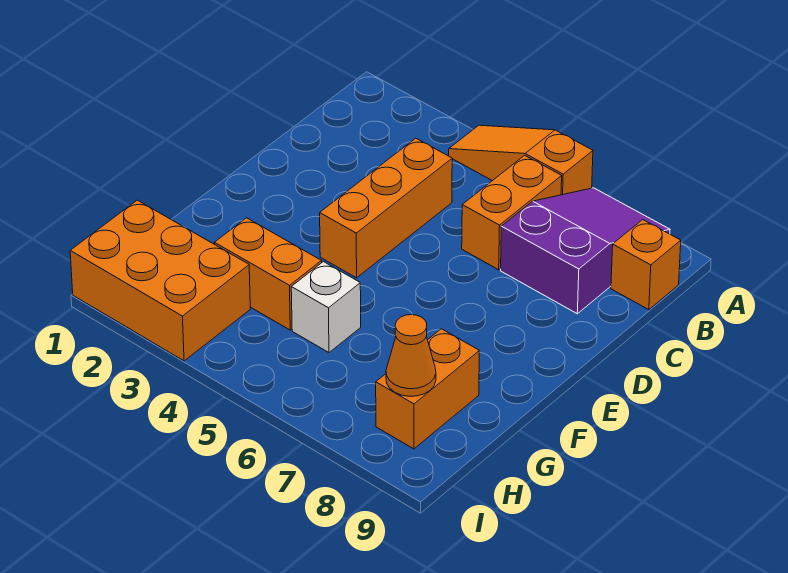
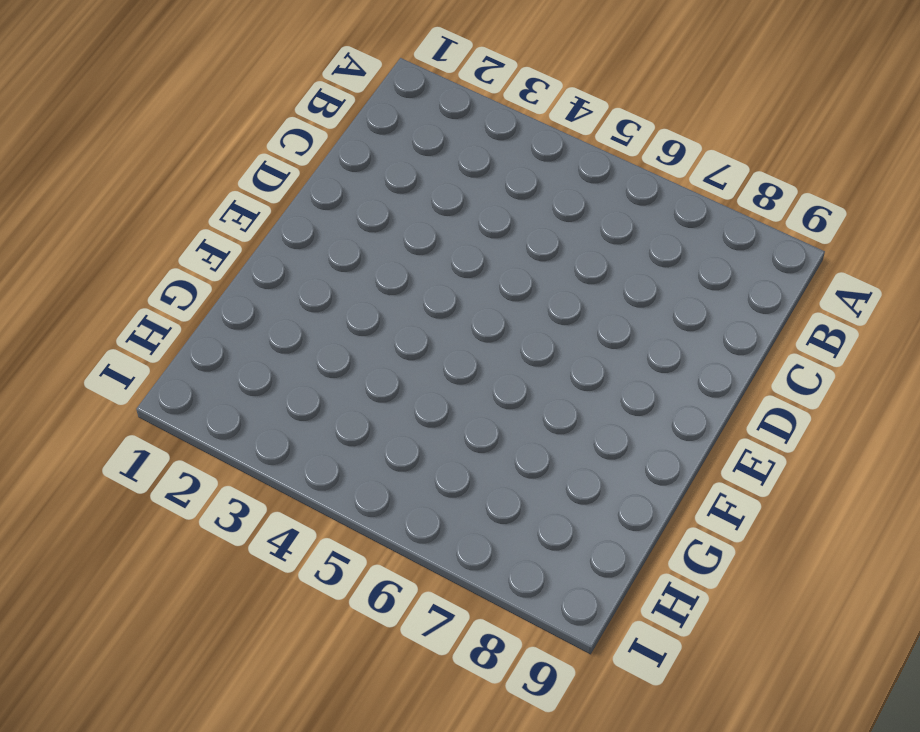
none -> orange slope A4:A6 level 1 top 6
none -> purple slope A7:C8 level 1 top C

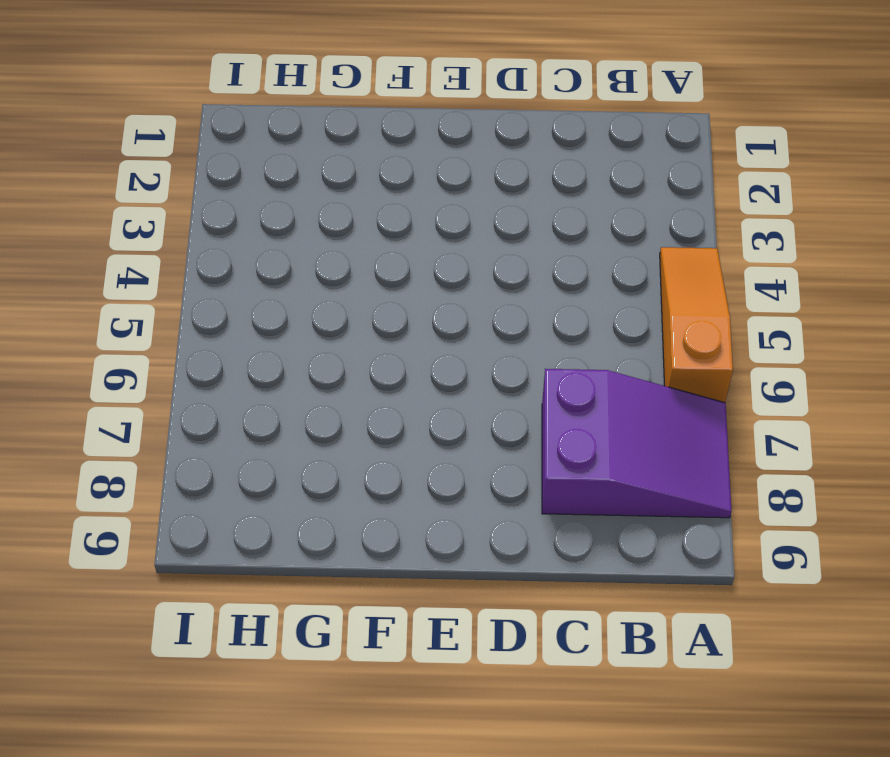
none -> orange brick B6:C6 level 1
none -> orange brick B9 level 1

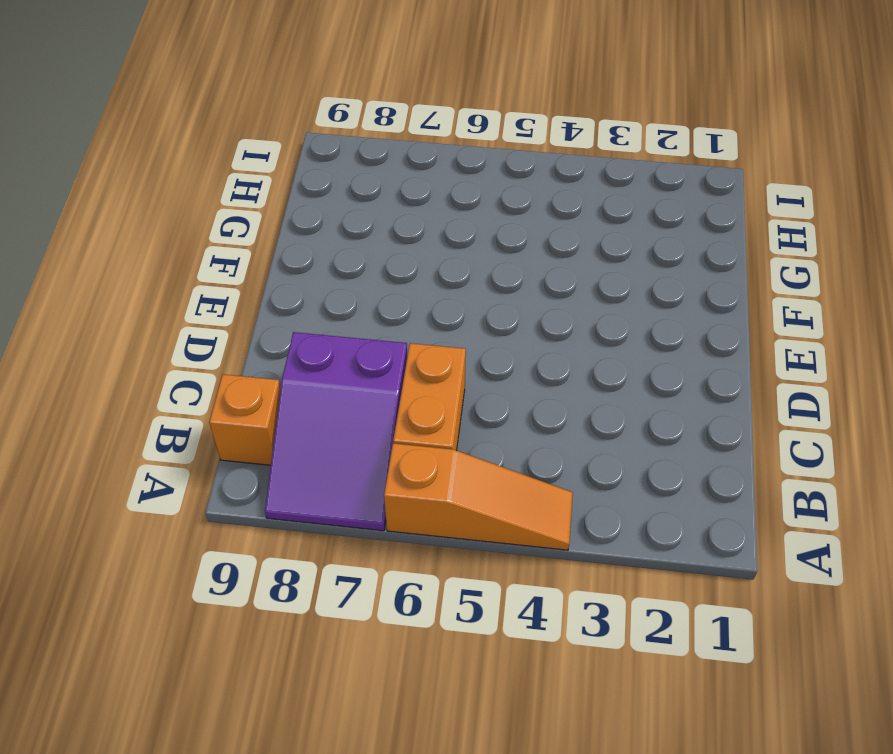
none -> orange brick C4:E4 level 1
none -> orange brick G3:G4 level 1

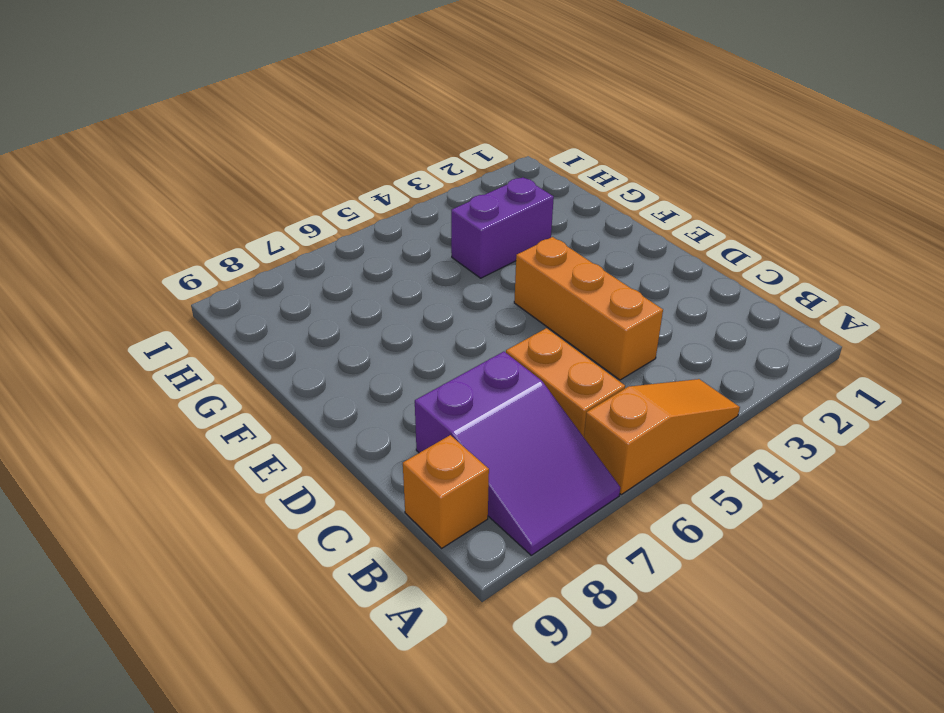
purple brick G3:G4 level 1 -> orange brick G3:G4 level 1
none -> white brick G5 level 1
none -> orange brick G8:H8 level 1

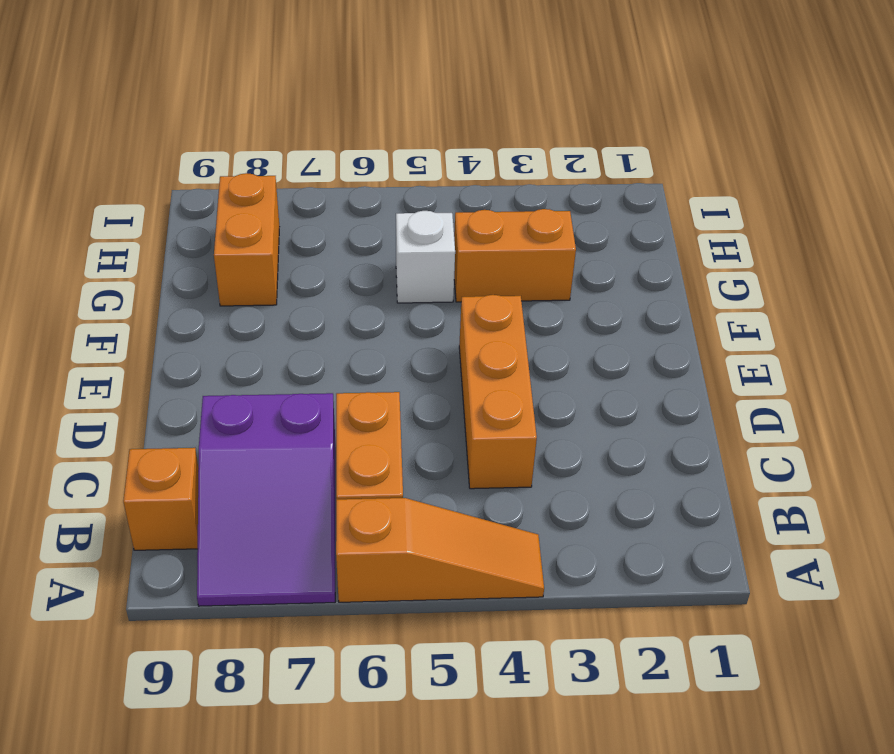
none -> orange brick H1:I3 level 1
none -> orange cone H8 level 2

